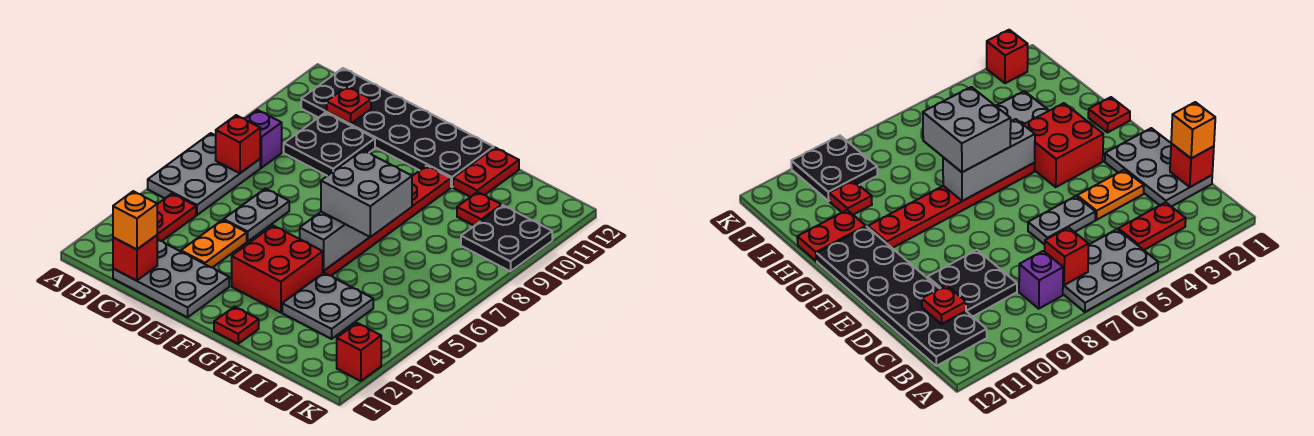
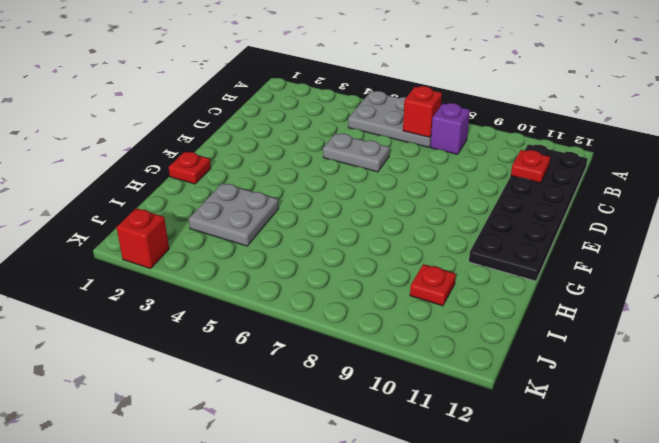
none -> red plate B3:B4 level 1
none -> grey plate C1:E2 level 1
none -> black plate C9:D10 level 1

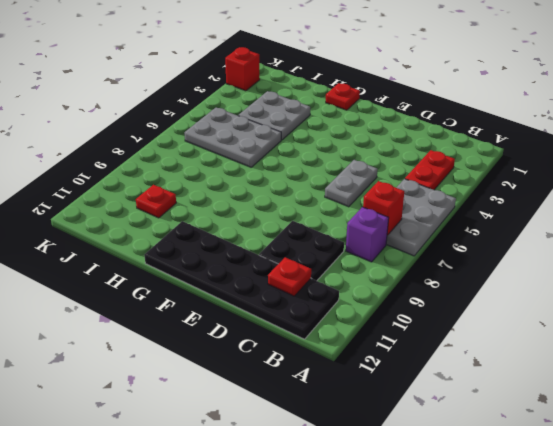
grey plate H5:J6 level 1 -> grey plate C1:E2 level 1
none -> orange plate D3:D4 level 1
none -> red brick F3:G4 level 1
none -> red plate G5:G10 level 1

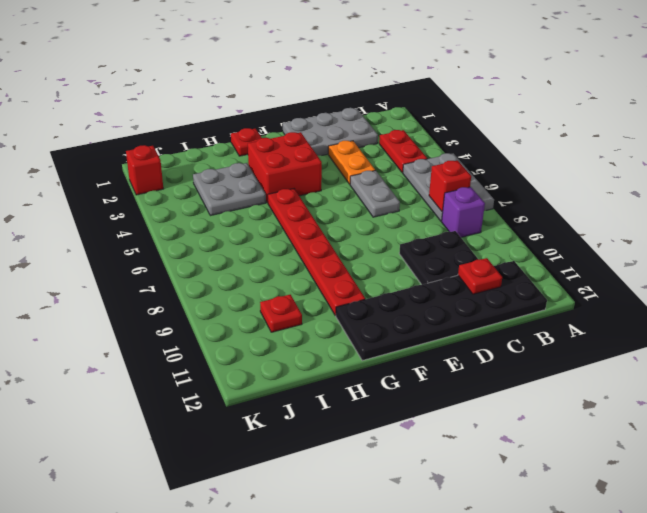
none -> red plate H11:H12 level 1
none -> black plate J9:K10 level 1
none -> red brick C1 level 2

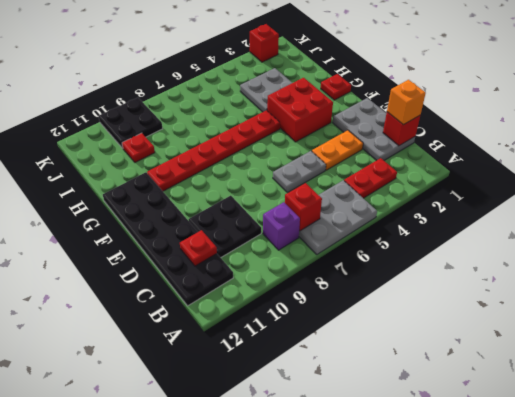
none -> red plate H11:H12 level 1
none -> grey brick G5:G7 level 2
none -> grey brick G6:H7 level 3

